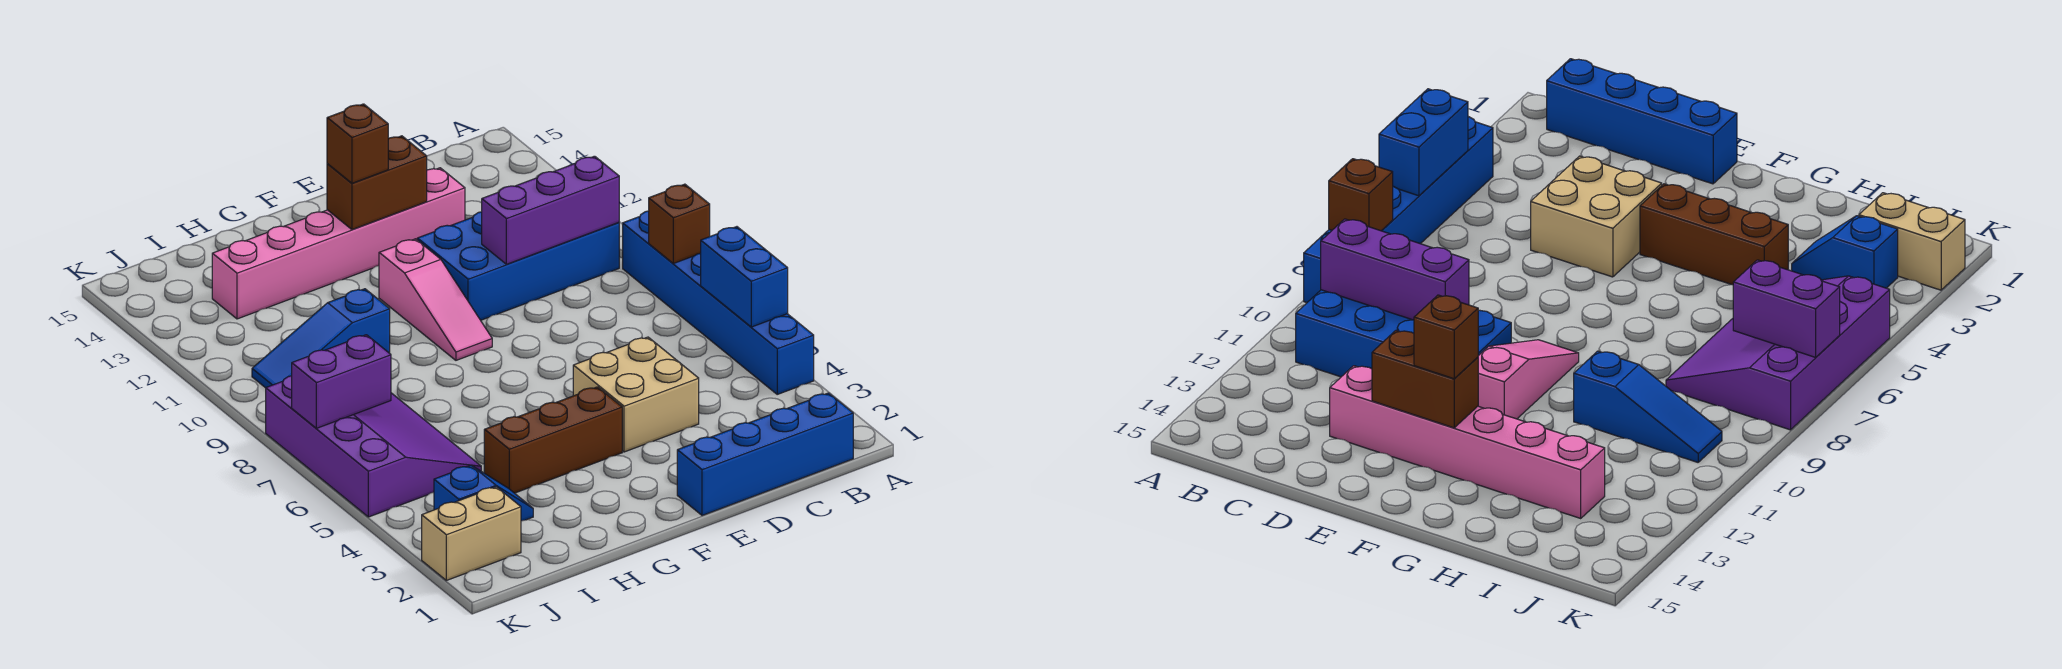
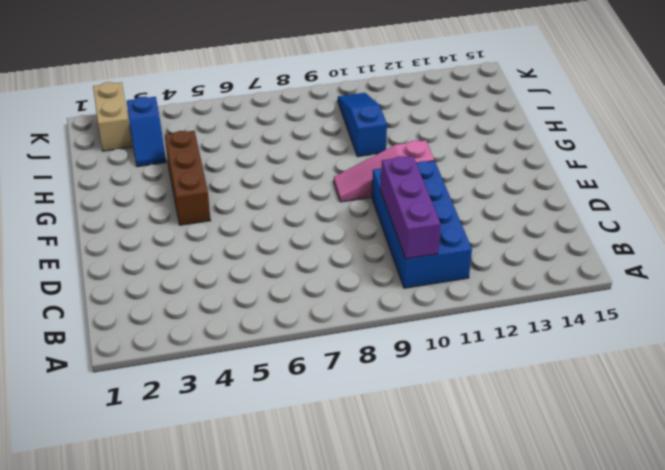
none -> blue brick A4:A9 level 1
none -> blue brick B1:E1 level 1
none -> tan brick D4:E5 level 1

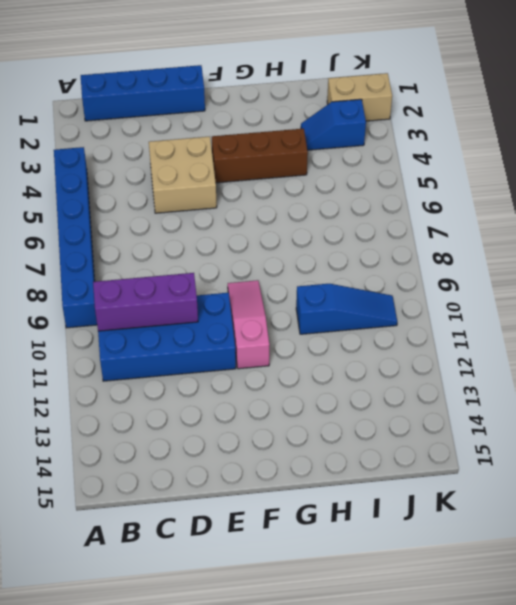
none -> pink brick D13:I13 level 1
none -> purple slope I5:K8 level 1 top K
none -> blue brick A5:A6 level 2

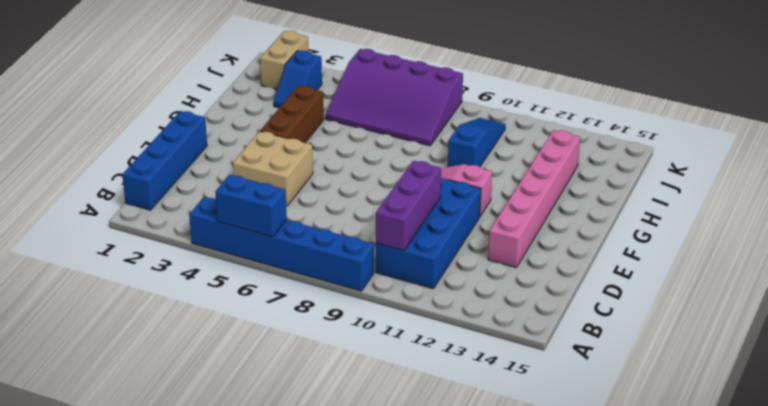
none -> brown brick A8 level 2
none -> brown brick E13:F13 level 2
none -> purple brick J7:K7 level 2

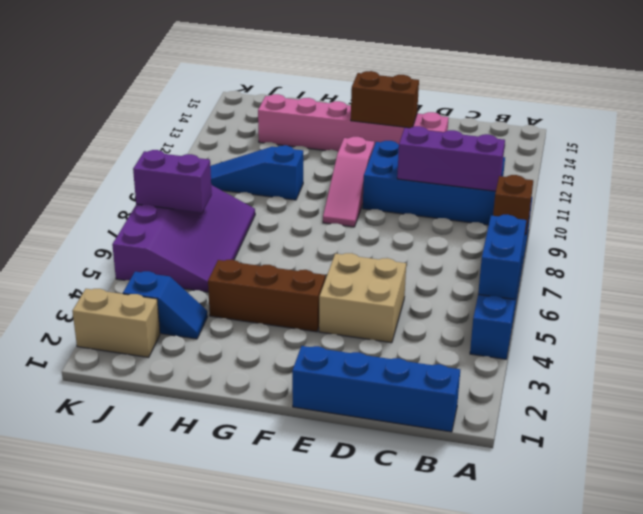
none -> brown brick F13 level 3

